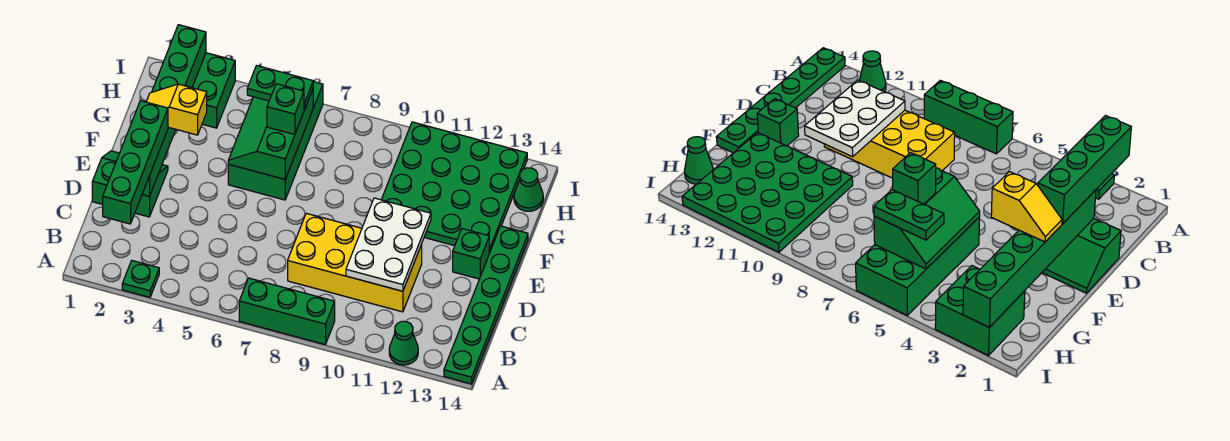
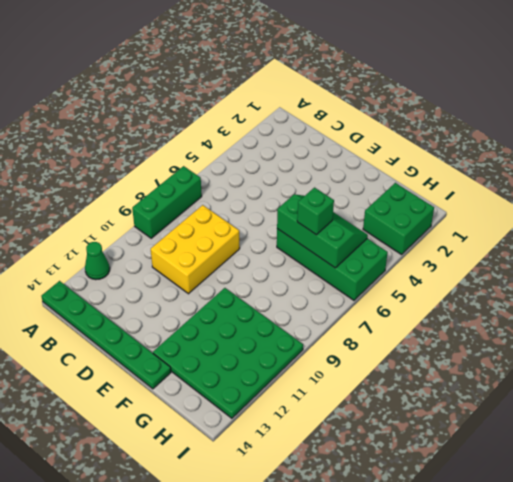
yellow brick C8:D10 level 1 -> yellow brick C8:D11 level 1
none -> green plate A3 level 1
none -> green slope D1:E2 level 1 top D
none -> green brick E13 level 1

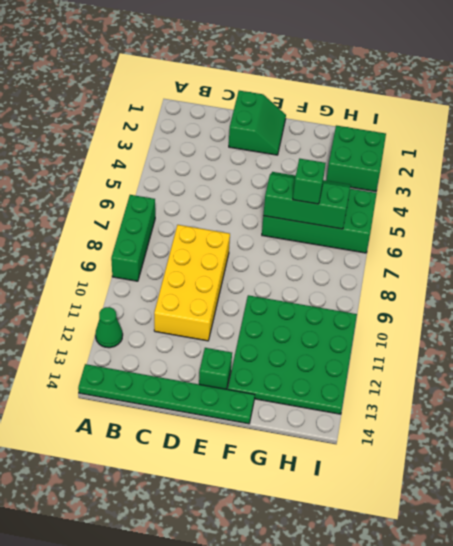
none -> green plate A3 level 1
none -> green cone H14 level 1
none -> white plate C10:E11 level 2

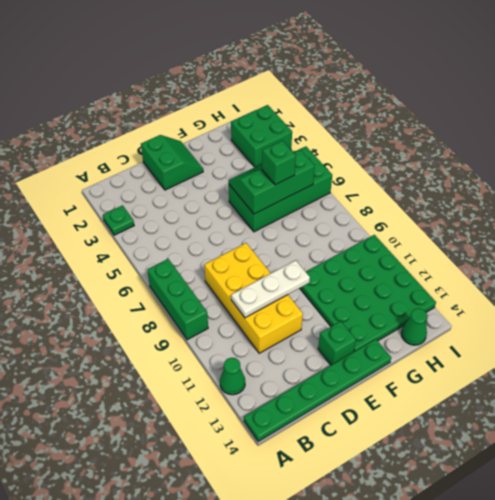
white plate C10:E10 level 2 -> white plate C10:E11 level 2
none -> green brick D2:I2 level 2
none -> green brick B2:E2 level 3
none -> yellow slope F2:F3 level 3 top 3

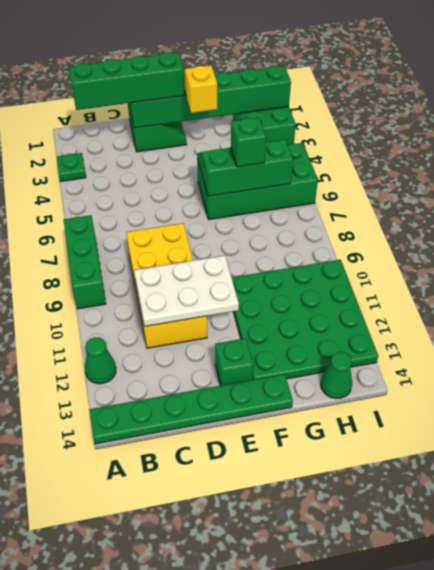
none -> green plate H5:H6 level 3

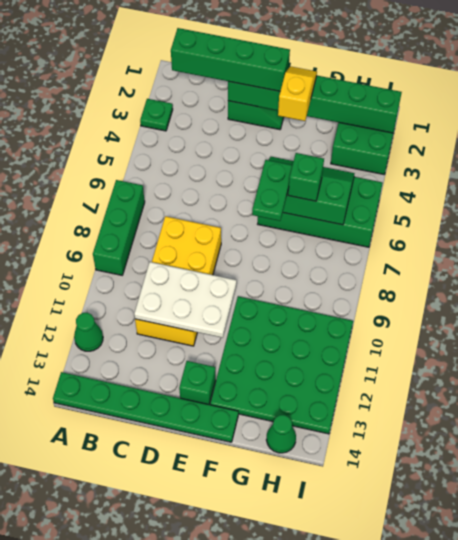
green plate F6:F7 level 3 -> green plate H5:H6 level 3

